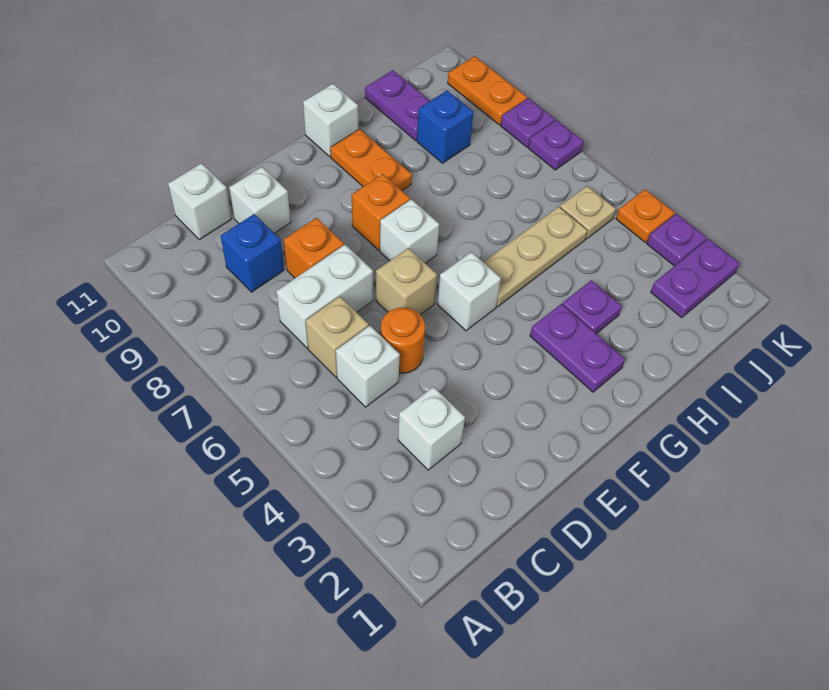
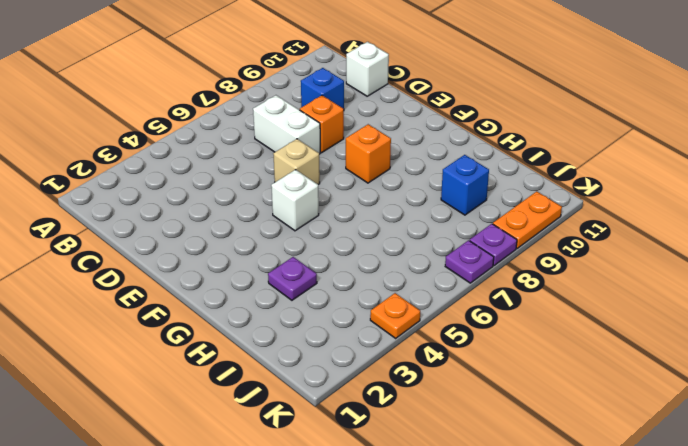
none -> white brick C3 level 1
none -> white brick C5 level 1
none -> tan brick C6 level 1

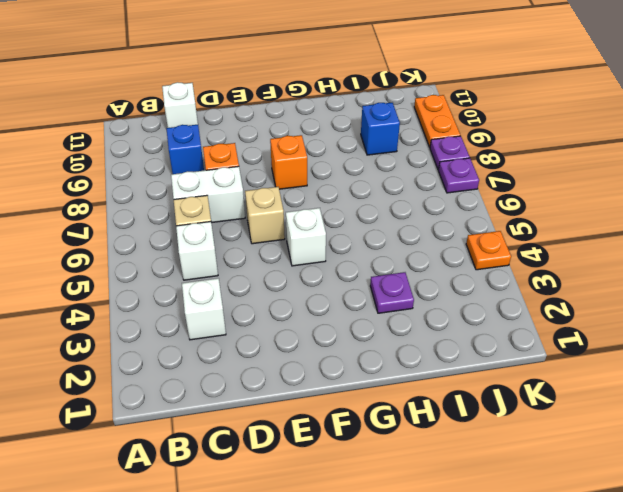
none -> orange round brick D5 level 1
none -> white brick D10 level 1
none -> white brick F7 level 1

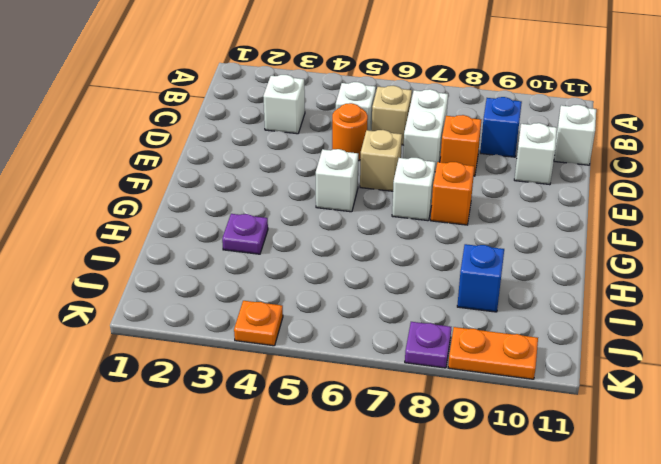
none -> purple plate G2:G3 level 1
none -> tan plate G5:I5 level 1
none -> orange plate G9:G10 level 1

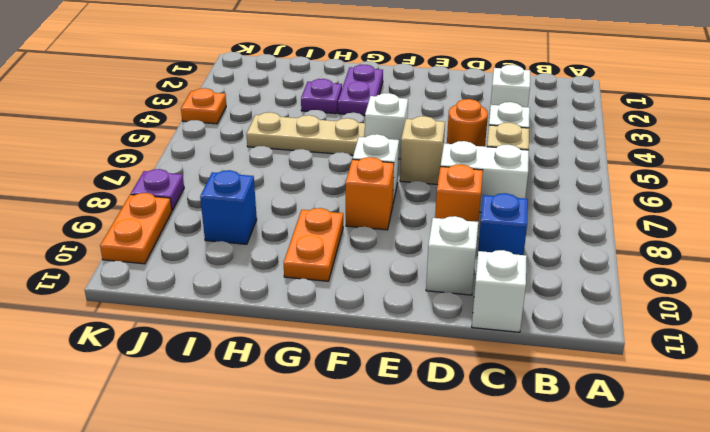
none -> white brick G11 level 1
none -> purple plate I10:I11 level 1
none -> purple plate J2:K2 level 1

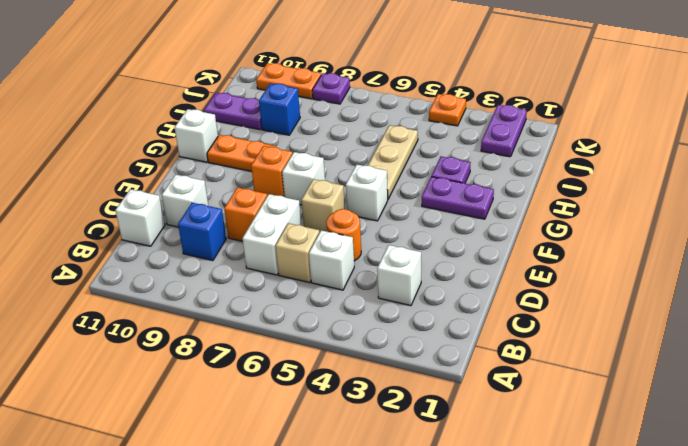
none -> tan plate J5 level 1
none -> purple plate K3 level 1
none -> purple plate K7 level 1

